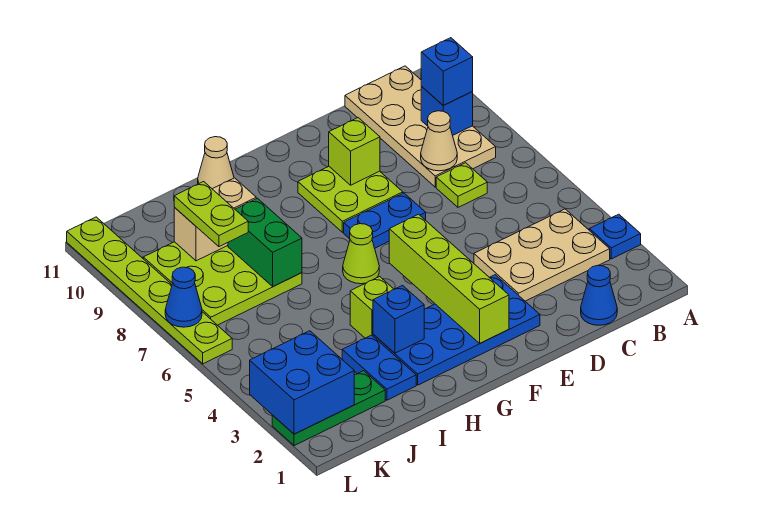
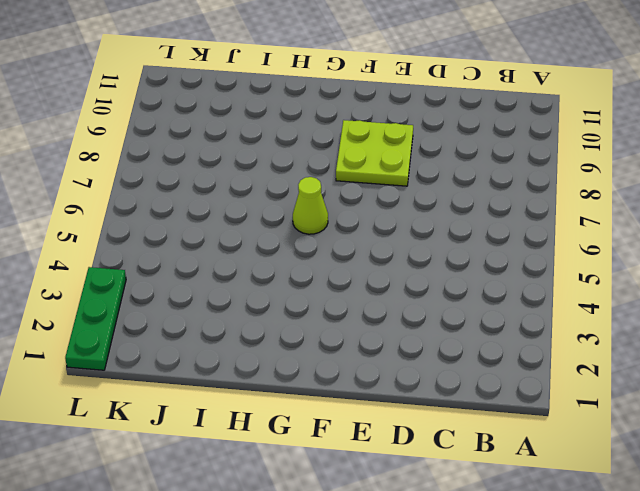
green plate L1:L3 level 1 -> green plate J2:L2 level 1
none -> blue plate A3 level 1
none -> tan plate B3:D4 level 1
none -> tan plate B8:C11 level 1

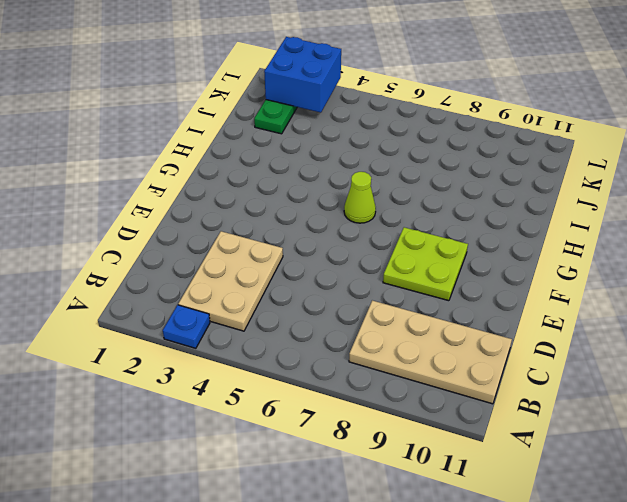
none -> blue cone C1 level 1
none -> lime plate C7 level 1
none -> blue plate E2:H3 level 1

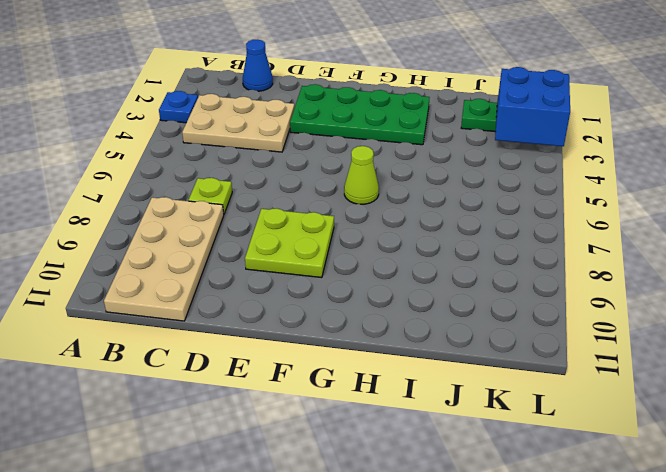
green plate E2:H3 level 1 -> blue plate E2:H3 level 1
none -> blue plate E7:F7 level 1
none -> lime brick H4 level 1
none -> tan cone H11 level 1

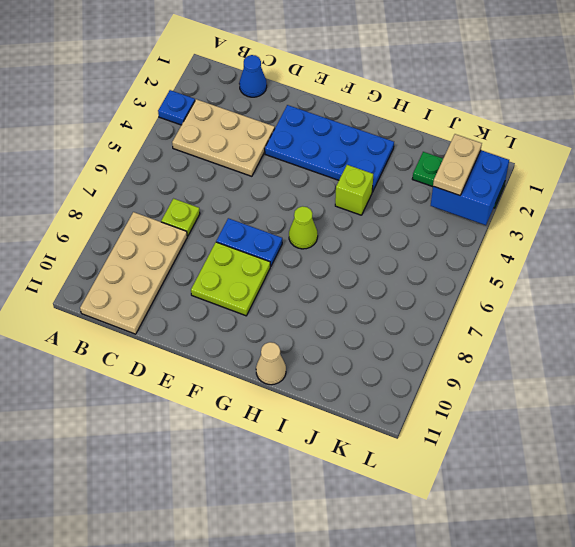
tan plate K2:K3 level 3 -> none
none -> blue plate I2:I3 level 1
none -> lime plate I7:K9 level 1
none -> lime plate L6:L11 level 1

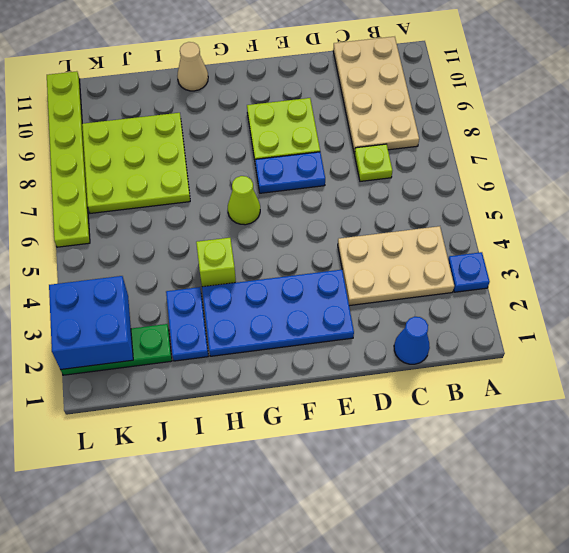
none -> blue brick B9 level 2
none -> tan cone C8 level 2
none -> lime brick E9 level 2

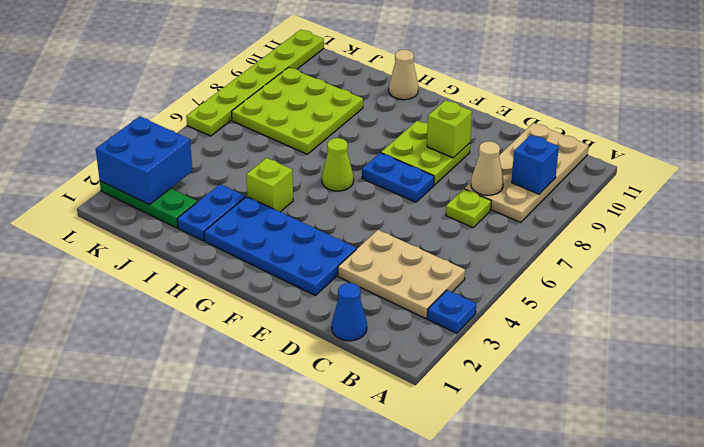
none -> lime brick F2:F5 level 2
none -> blue brick H3 level 2
none -> green brick I7:I8 level 2

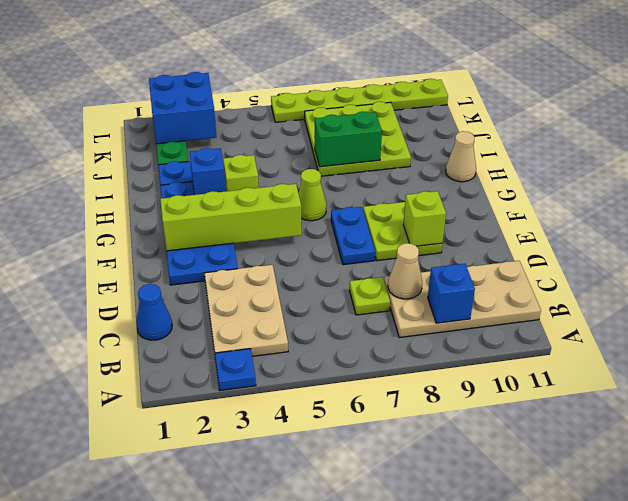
none -> tan brick I9:J9 level 2
none -> blue cone L7 level 2
none -> blue brick B9 level 3

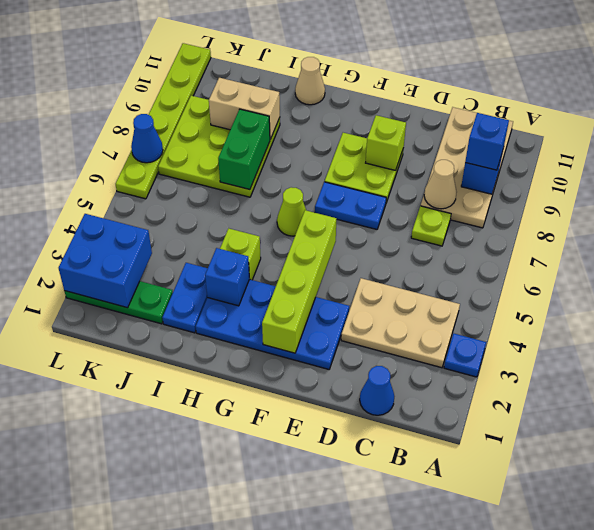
none -> lime plate J8:J9 level 3

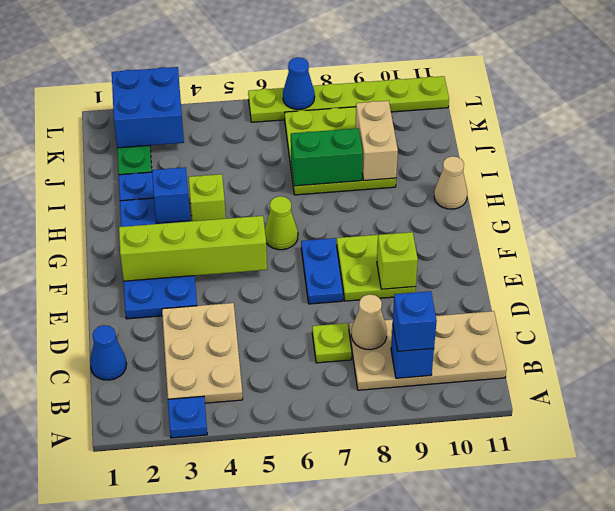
none -> lime plate J8:J9 level 3

